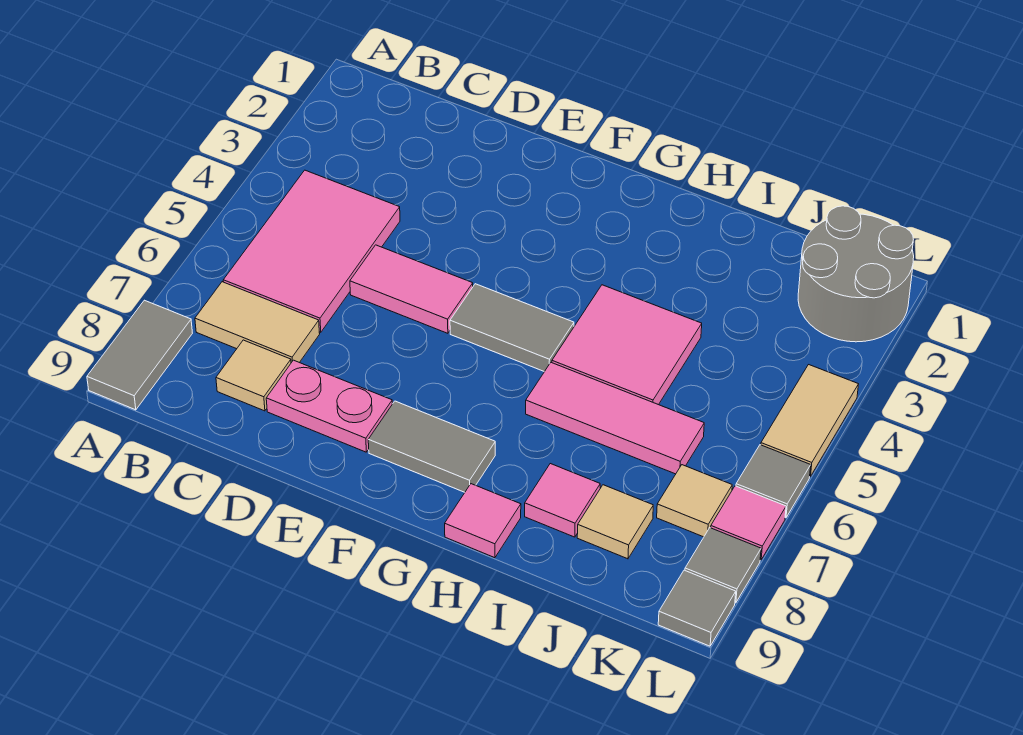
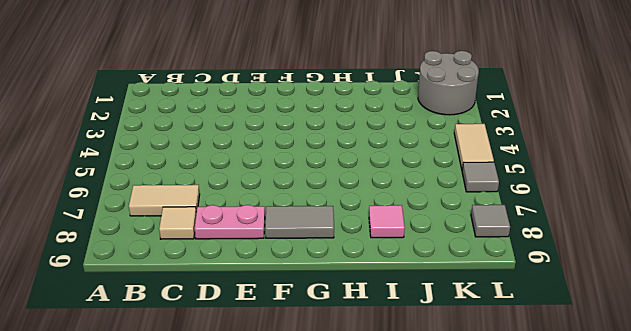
none -> grey tile A8:A9 level 1
none -> pink tile B4:C6 level 1
none -> pink tile D5:E5 level 1

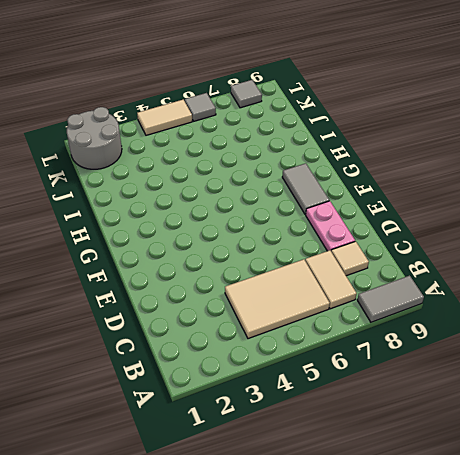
tan tile B4:C6 level 1 -> pink tile B4:C6 level 1
none -> pink tile D5:E5 level 1
none -> grey tile F5:G5 level 1
none -> pink tile H4:I5 level 1

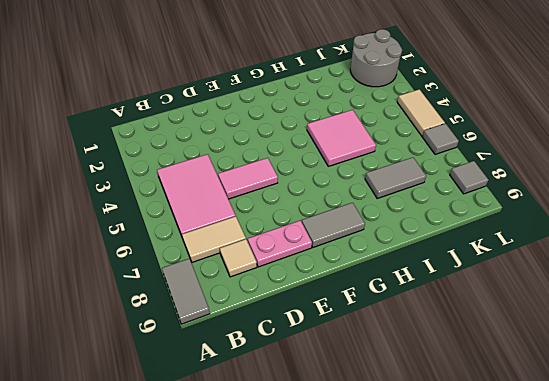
grey tile I7:J7 level 1 -> grey tile F5:G5 level 1
none -> pink tile H6:J6 level 1
none -> pink tile H9 level 1
none -> pink tile I8 level 1

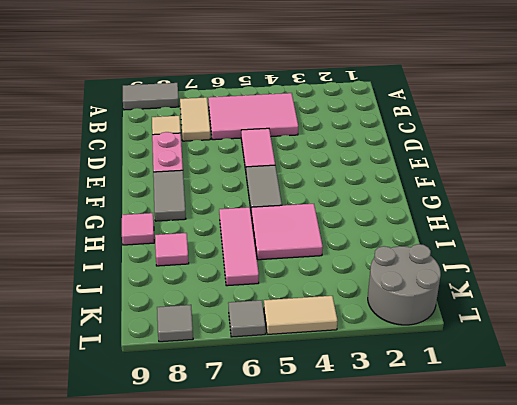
none -> tan tile J8 level 1
none -> tan tile K7 level 1
none -> pink tile L7 level 1

